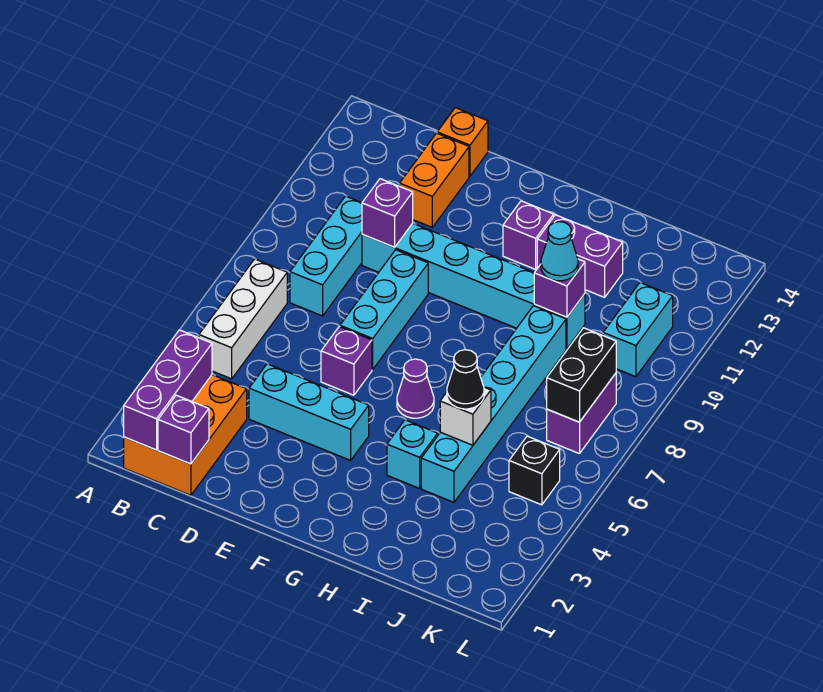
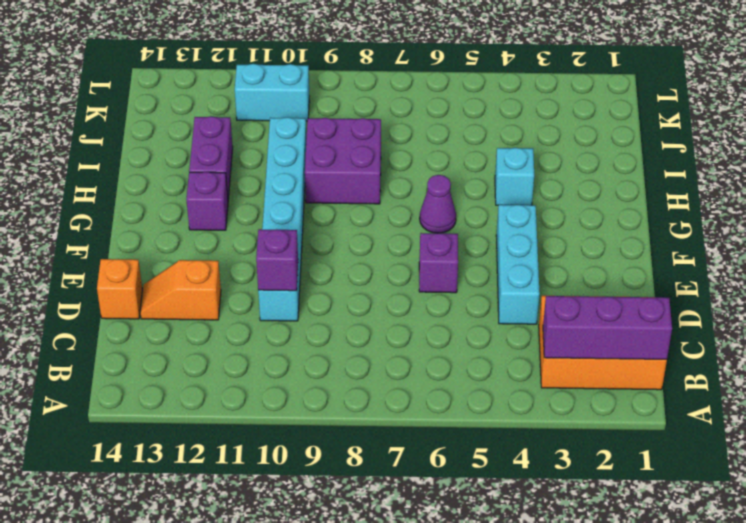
orange slope D12:D13 level 1 top 12 -> orange brick D12:D13 level 1
purple brick H8:I9 level 1 -> cyan brick I4:I9 level 1
none -> white brick B5:B7 level 1
none -> cyan brick C8:C10 level 1
none -> cyan brick E7:E9 level 1

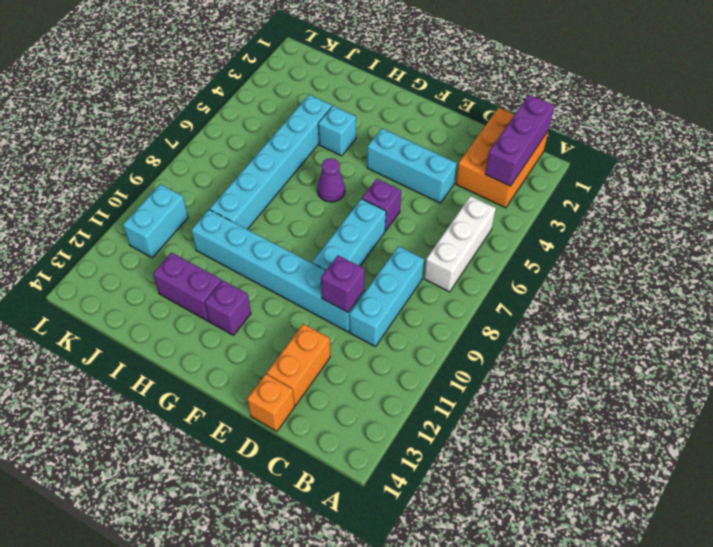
none -> black brick K5 level 1
none -> purple brick K7:K8 level 1
none -> purple brick C1 level 2

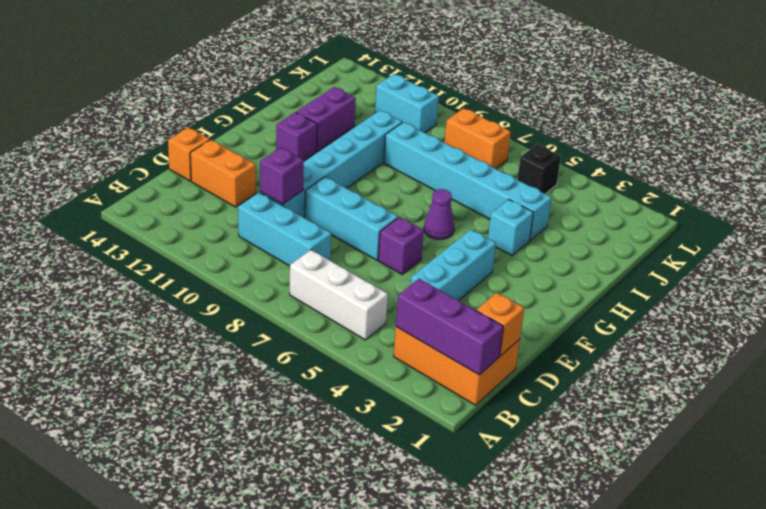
orange brick C1 level 2 -> purple brick C1 level 2
orange brick K7:K8 level 1 -> purple brick K7:K8 level 1
none -> white brick I5 level 2
none -> purple brick I10 level 2
none -> black brick K7:K8 level 2

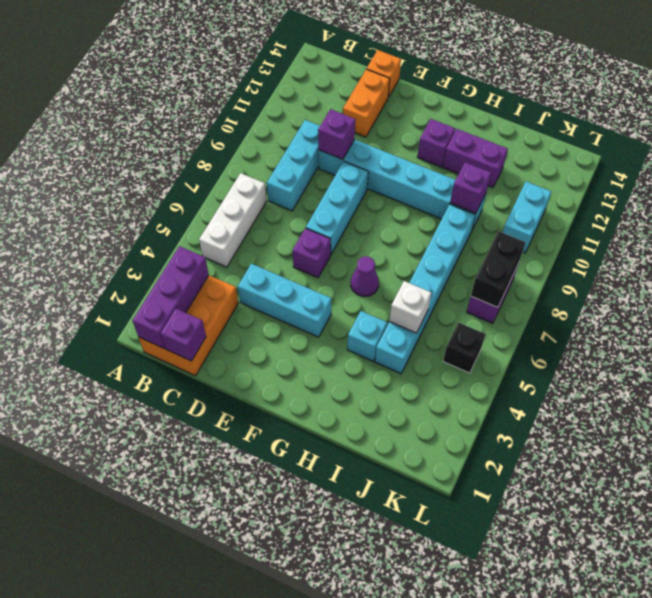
none -> black cone I5 level 3
none -> cyan cone I10 level 3

